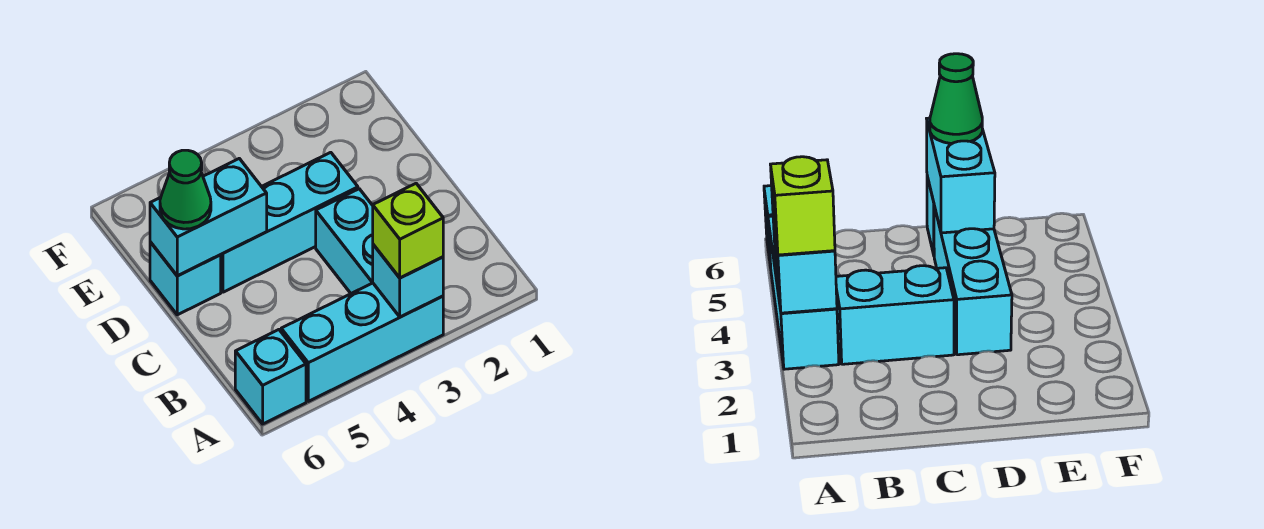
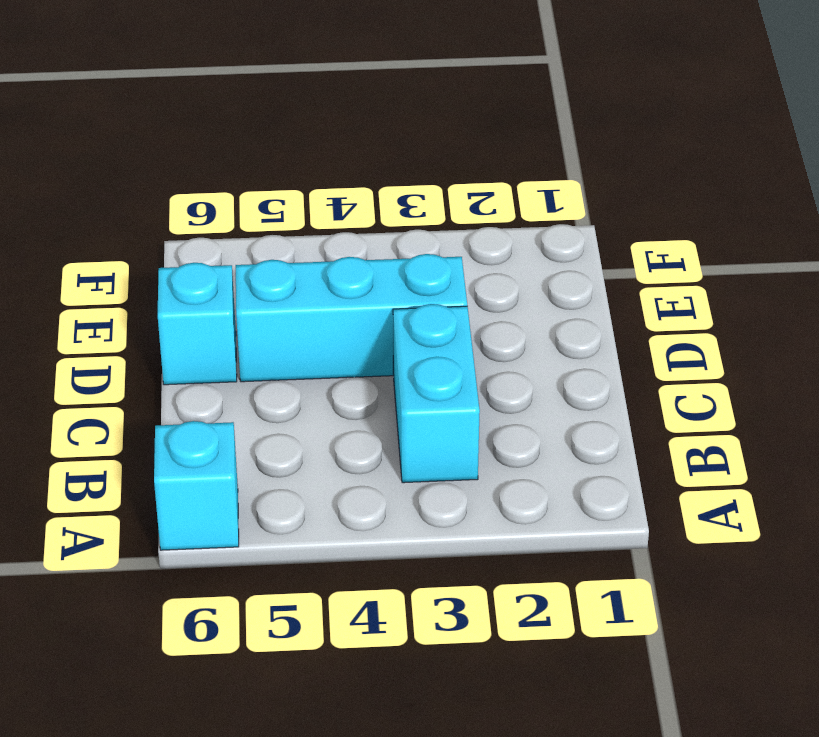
none -> cyan brick A3:A5 level 1
none -> cyan brick A3 level 2

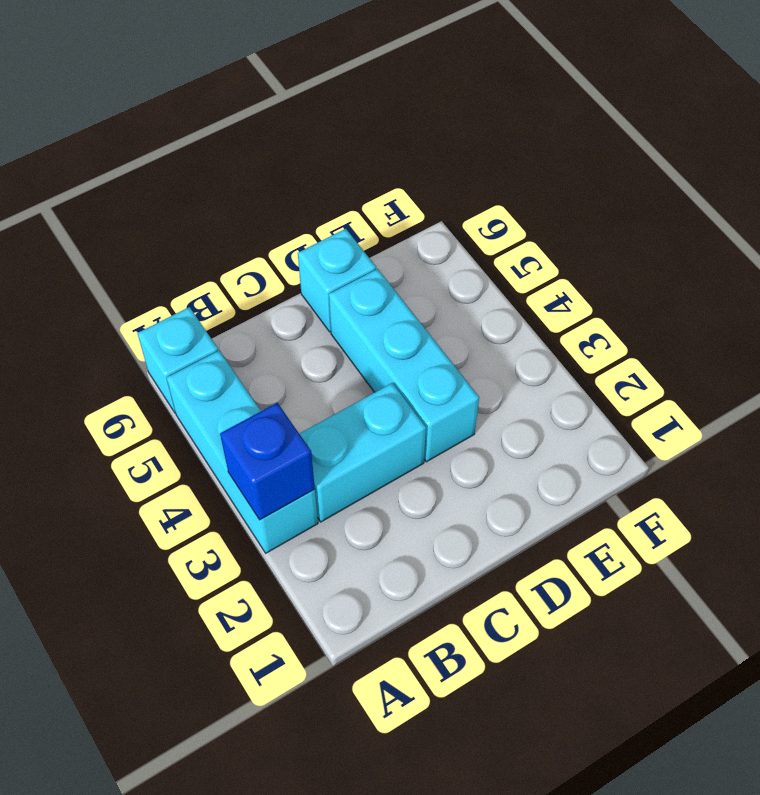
blue brick A3 level 2 -> cyan brick A3 level 2
none -> cyan brick D5:D6 level 2
none -> lime brick A3 level 3

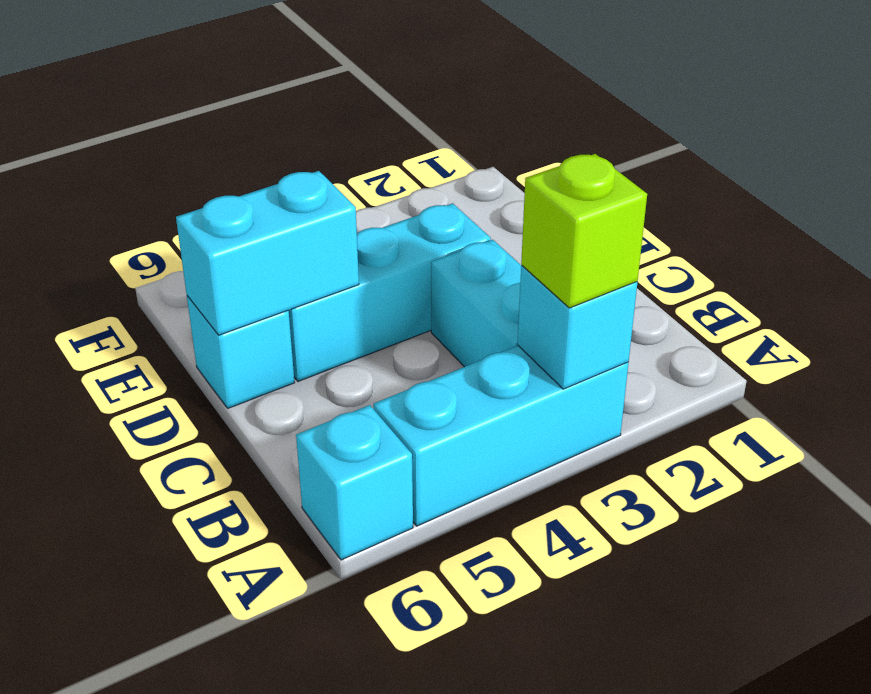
none -> green cone D6 level 3

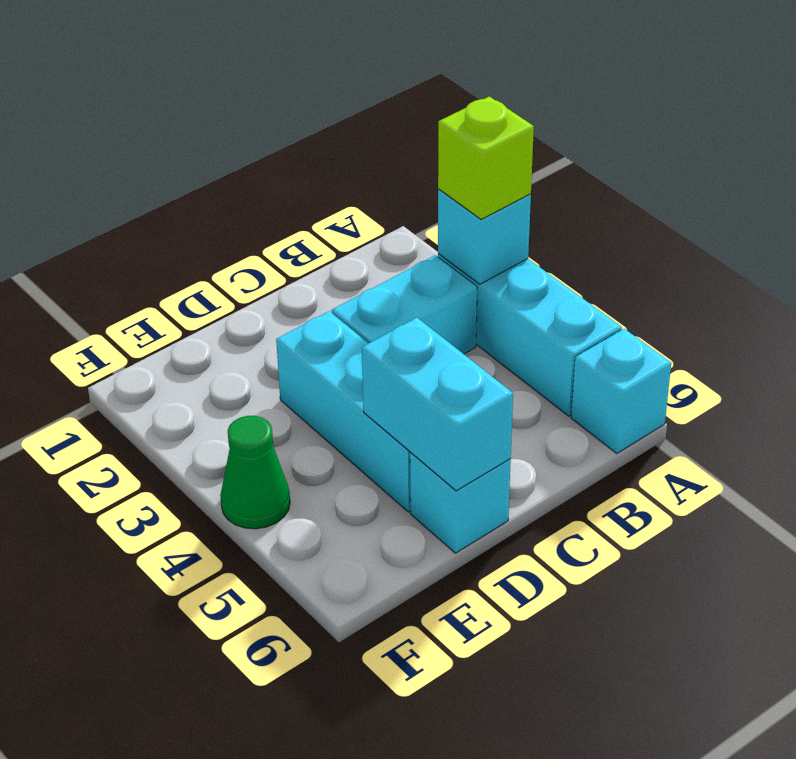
green cone F4 level 1 -> green cone D6 level 3

